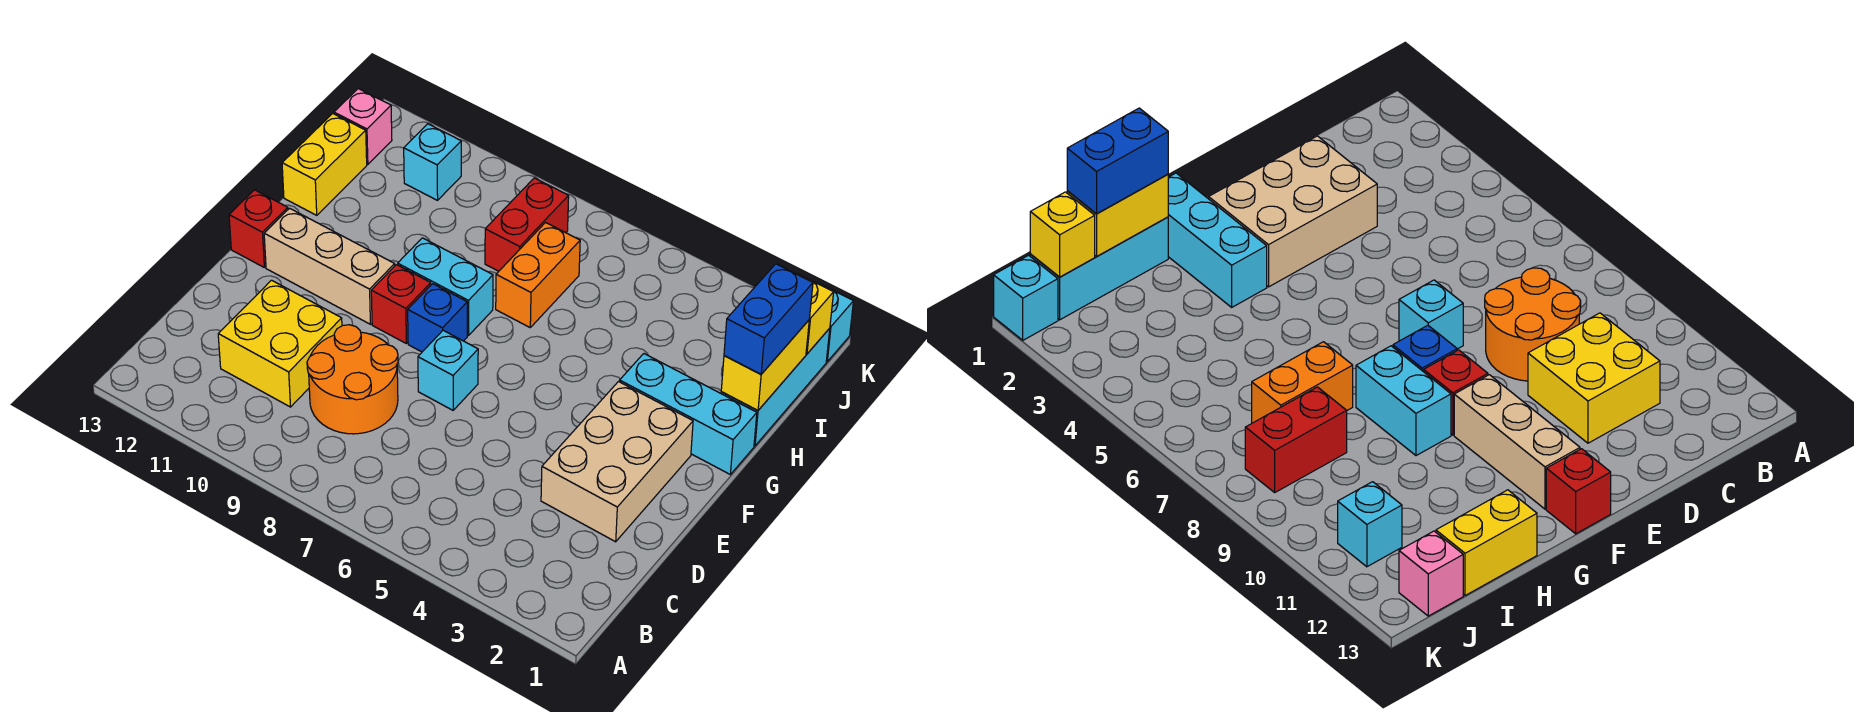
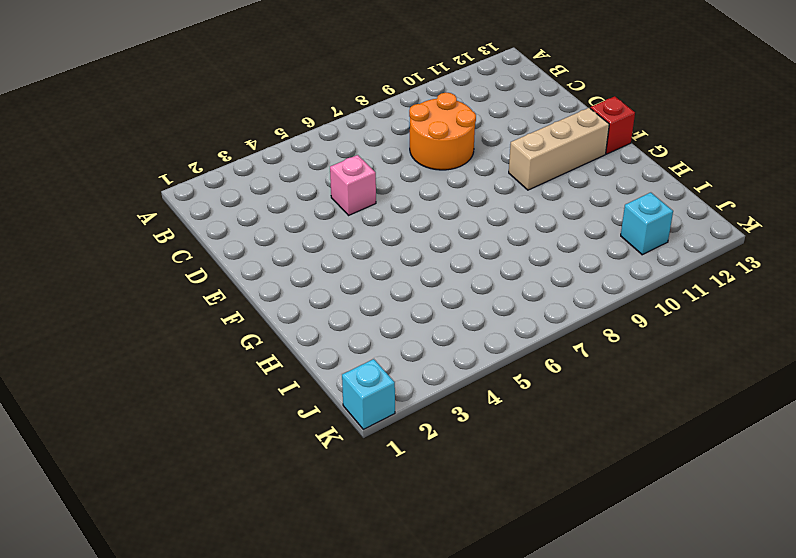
pink brick D5 level 1 -> pink brick J13 level 1
none -> yellow brick C10:D11 level 1
none -> tan brick D2:F3 level 1
none -> cyan brick E7 level 1

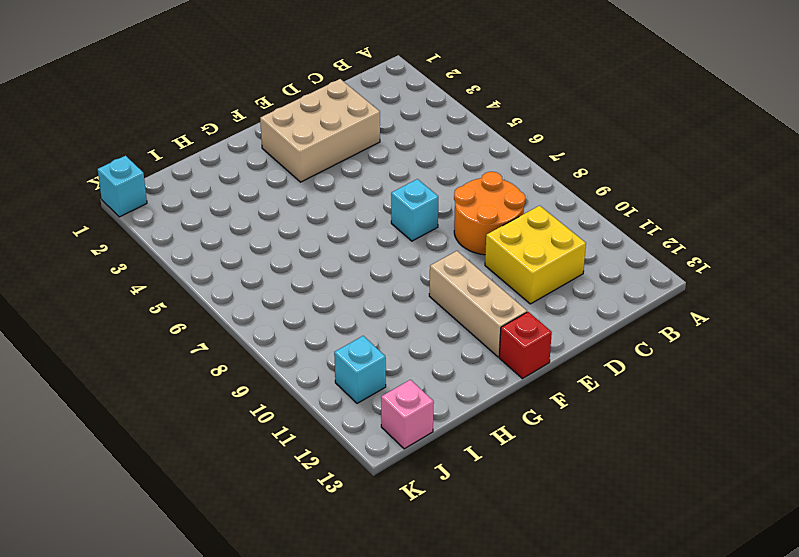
none -> blue brick F8 level 1
none -> red brick F9 level 1
none -> cyan brick G1:G3 level 1

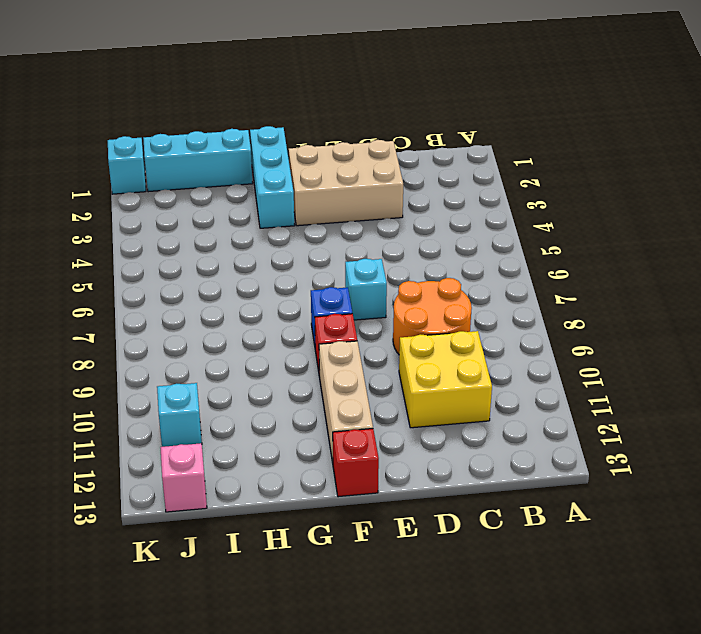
none -> cyan brick G8:G9 level 1
none -> orange brick H7:I7 level 1
none -> yellow brick H13:I13 level 1

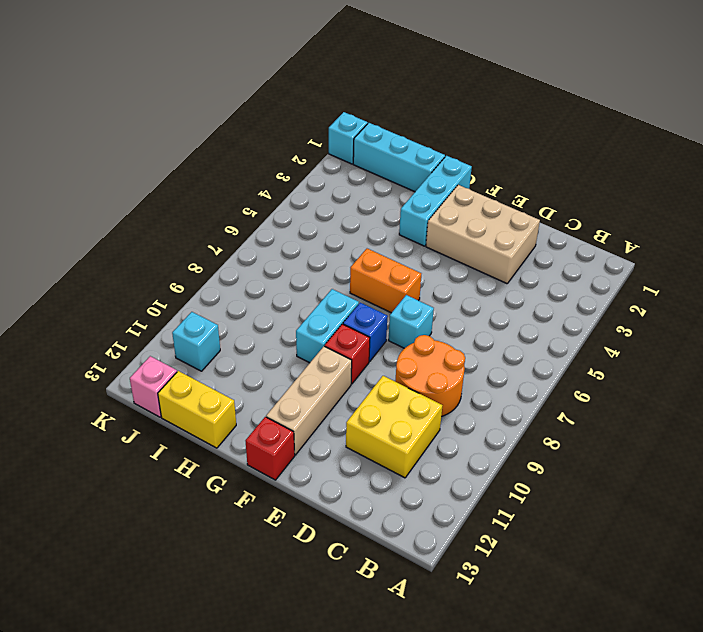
orange brick F6:G6 level 1 -> orange brick H7:I7 level 1
none -> red brick I8:J8 level 1
none -> yellow brick H1:I1 level 2
none -> yellow brick J1 level 2

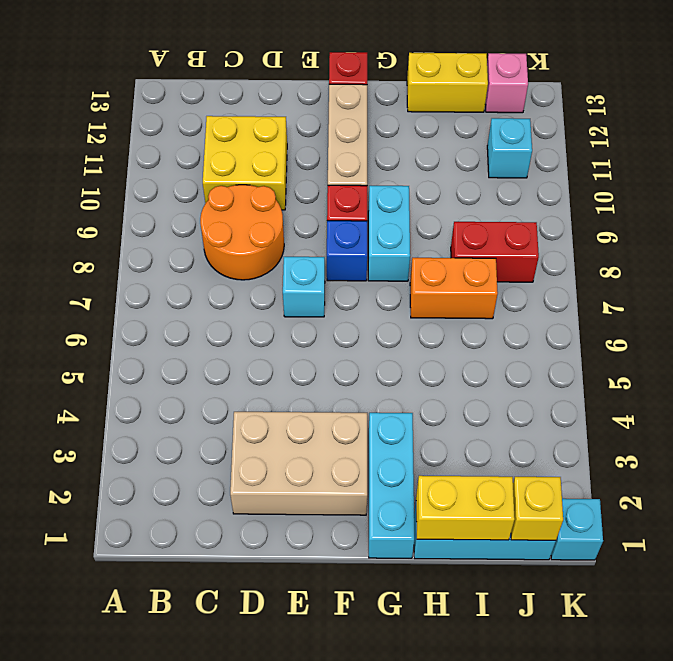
none -> blue brick H1:I1 level 3

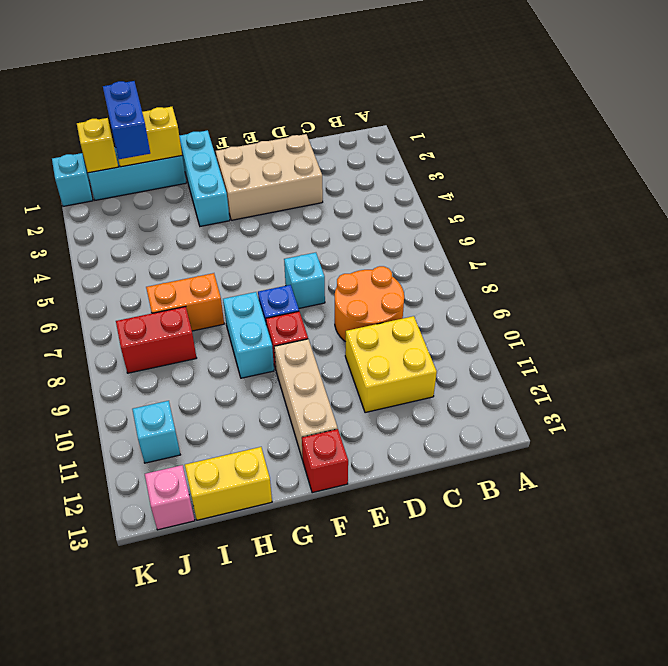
blue brick I1:I2 level 3 -> blue brick H1:I1 level 3

